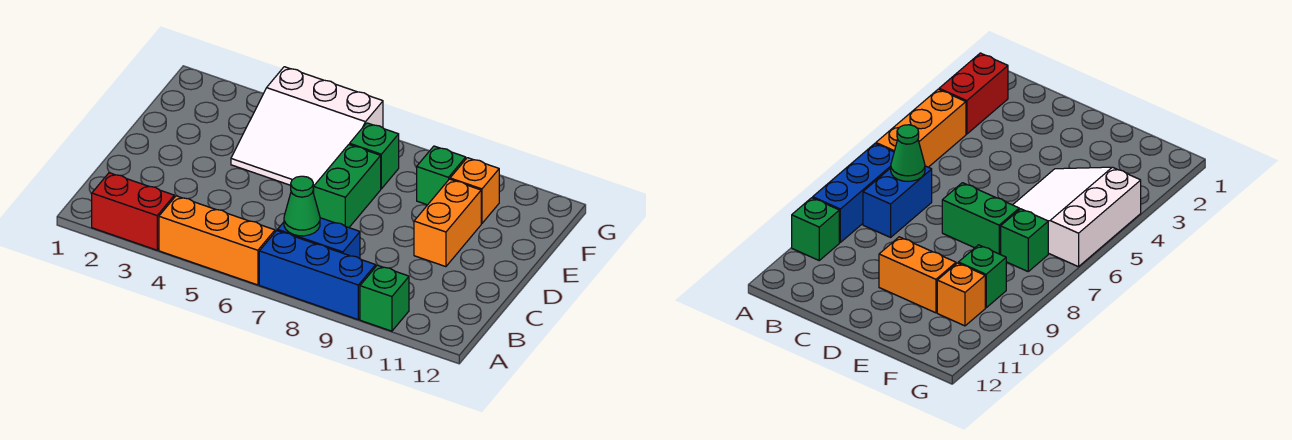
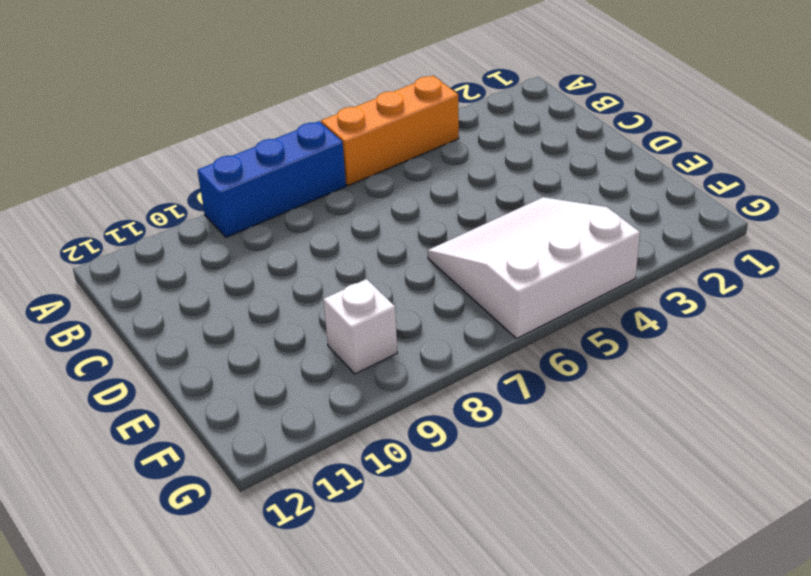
white brick F9 level 1 -> green brick F9 level 1
none -> red brick A2:A3 level 1
none -> green brick A10 level 1
none -> blue brick B7:B8 level 1

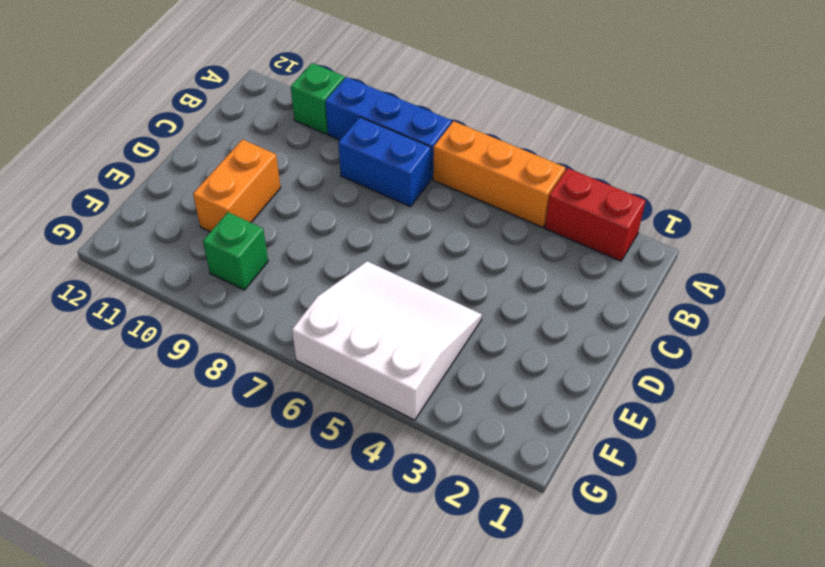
none -> green brick D7:E7 level 1
none -> green brick F7 level 1
none -> orange brick F10 level 1

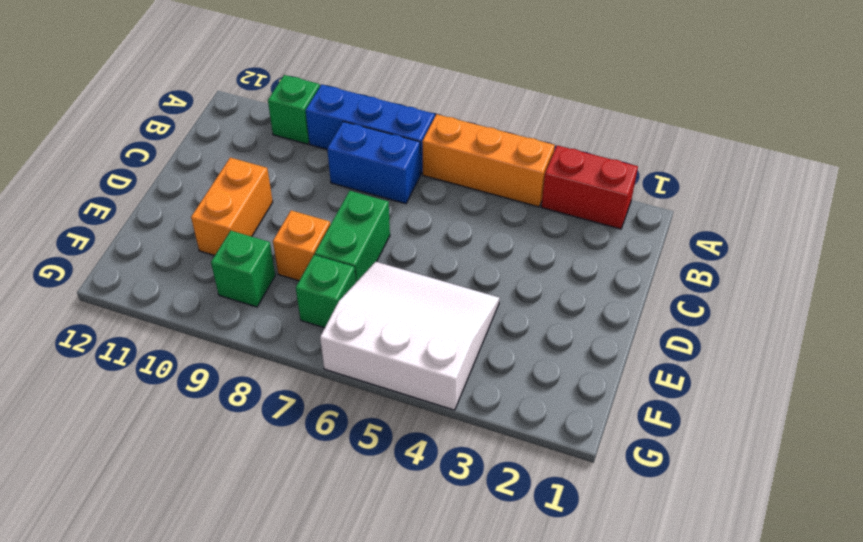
orange brick E8 level 1 -> orange brick F10 level 1
none -> green cone B7 level 2

